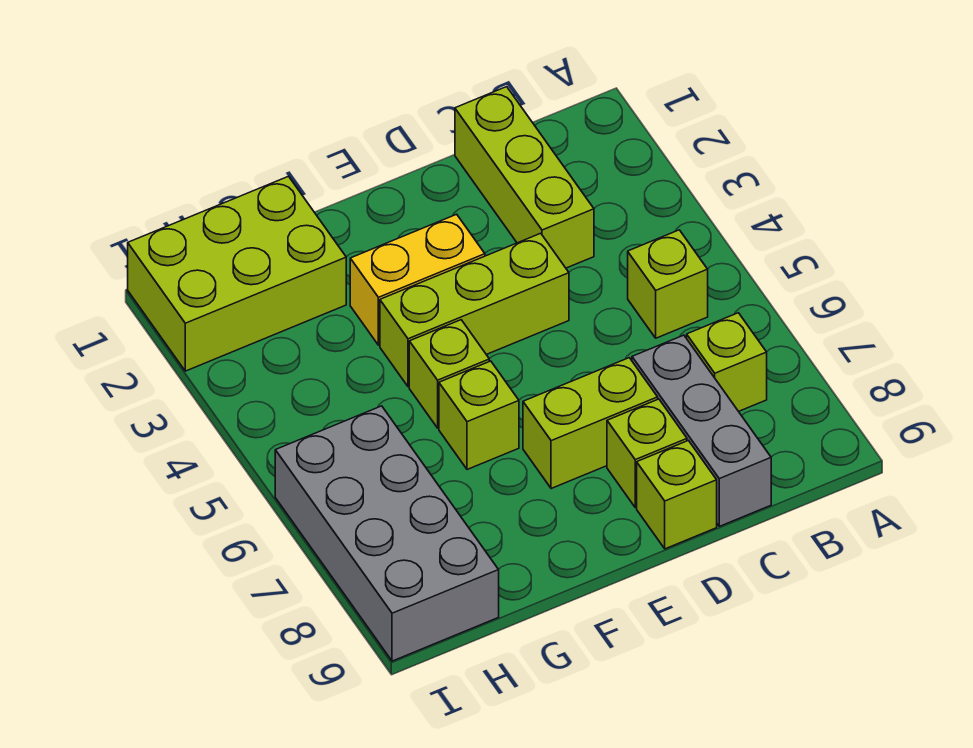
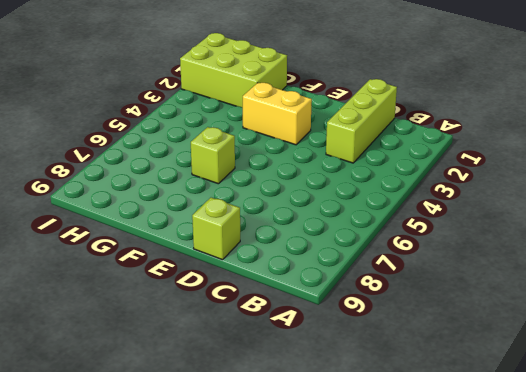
none -> lime brick B5 level 1
none -> lime brick B7 level 1
none -> grey brick C7:C9 level 1

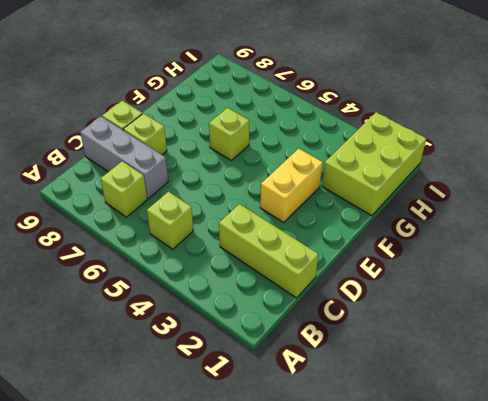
none -> lime brick D4:F4 level 1
none -> lime brick D7:E7 level 1
none -> lime brick F5 level 1

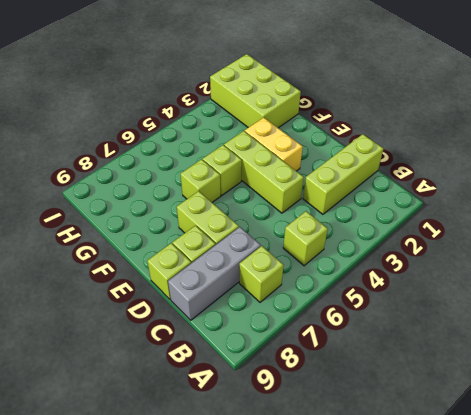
none -> grey brick H6:I9 level 1

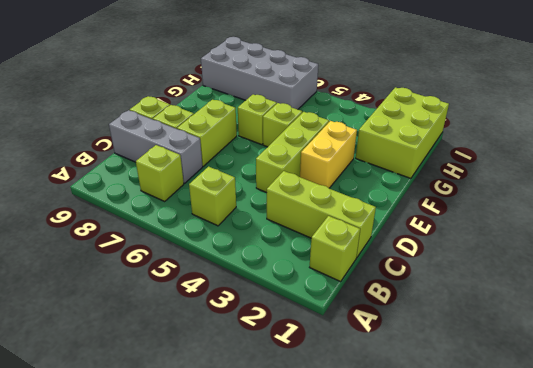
lime brick B1 level 1 -> none

